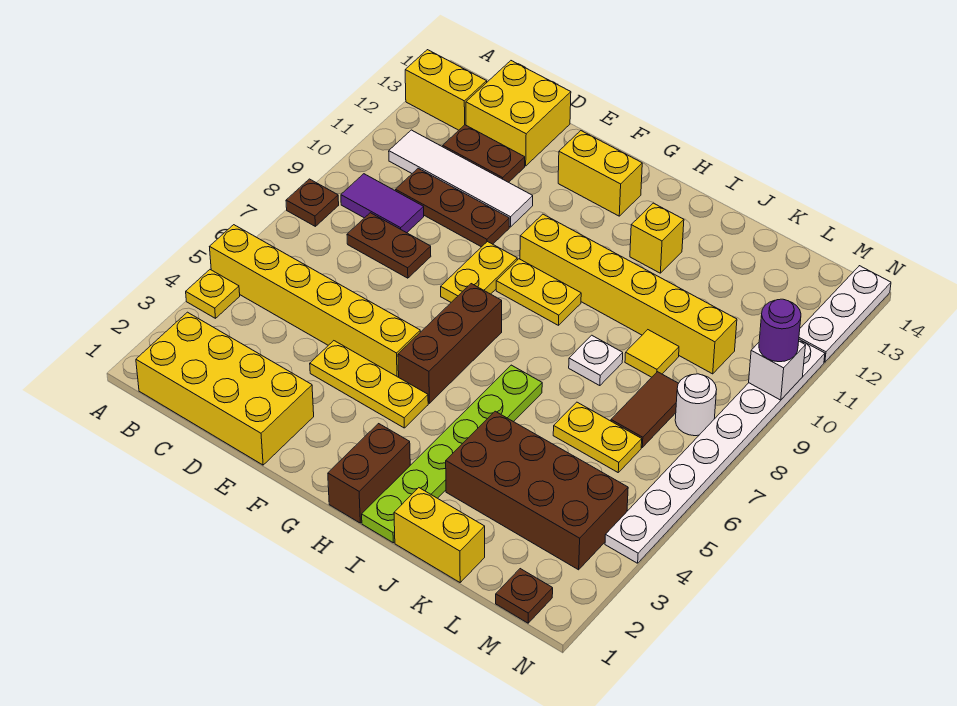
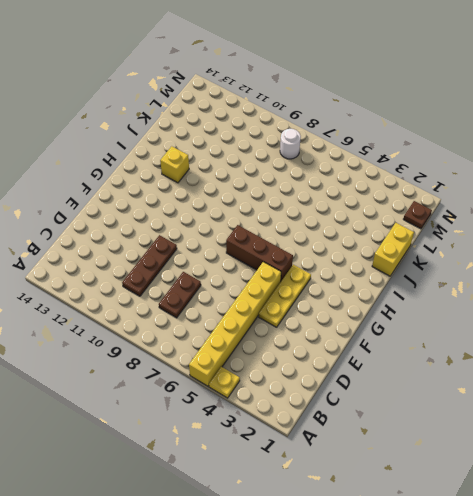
none -> brown plate A8 level 1
none -> yellow brick A13:B13 level 1
none -> yellow brick B1:E2 level 1
none -> purple tile B9:C9 level 1

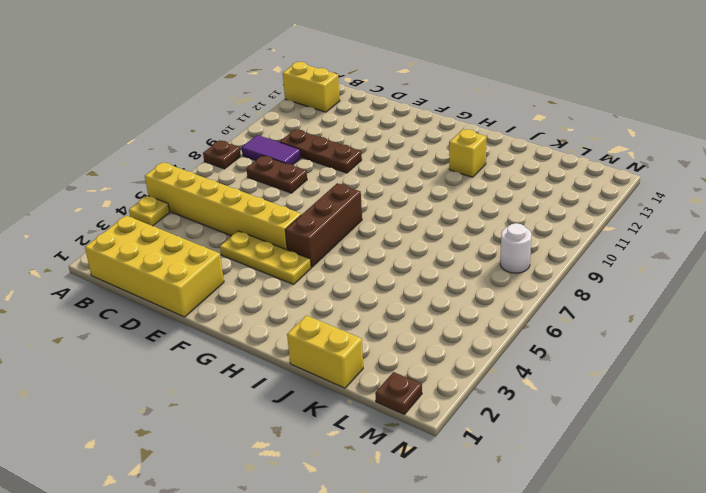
none -> white tile B11:E11 level 1
none -> brown plate C12:D12 level 1
none -> yellow brick C13:D14 level 1
none -> yellow plate F8:F9 level 1

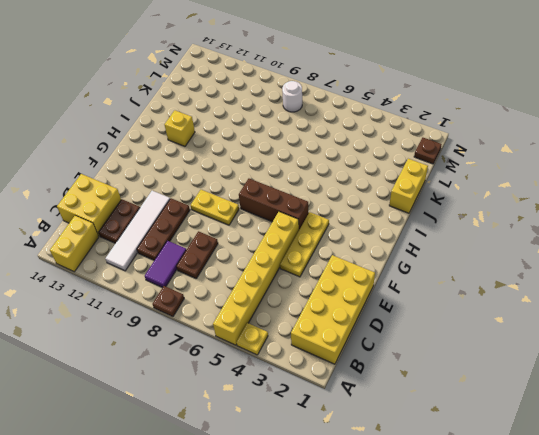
none -> yellow brick F13:G13 level 1
none -> yellow plate G9:H9 level 1
none -> yellow brick G10:L10 level 1
none -> brown brick H1:H2 level 1

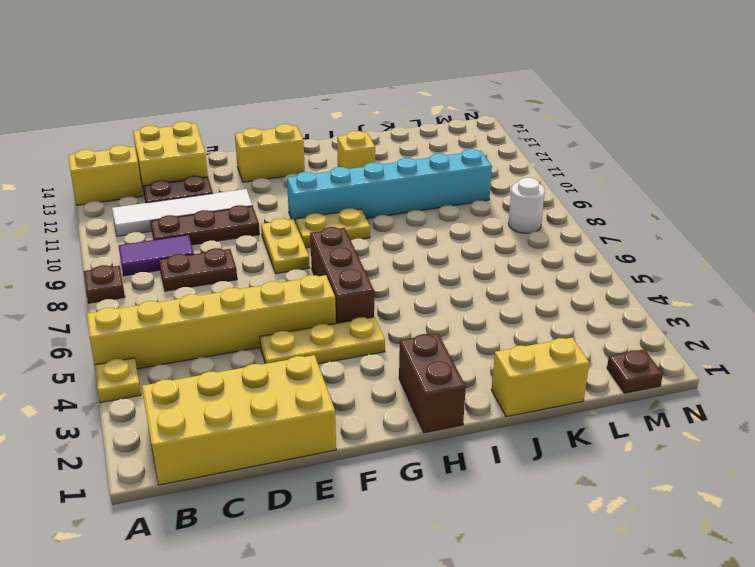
cyan brick G10:L10 level 1 -> yellow brick G10:L10 level 1
none -> lime plate I1:I6 level 1
none -> brown brick J3:M4 level 1
none -> white plate J8 level 1
none -> yellow plate K6:L6 level 1

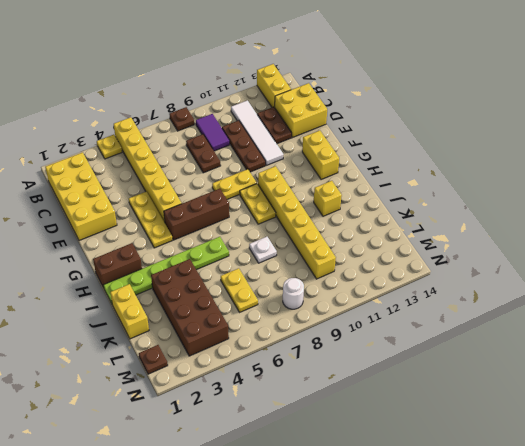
none -> yellow tile K9 level 1
none -> brown tile L7:L8 level 1
none -> white plate N4:N11 level 1
none -> white plate N12:N14 level 1

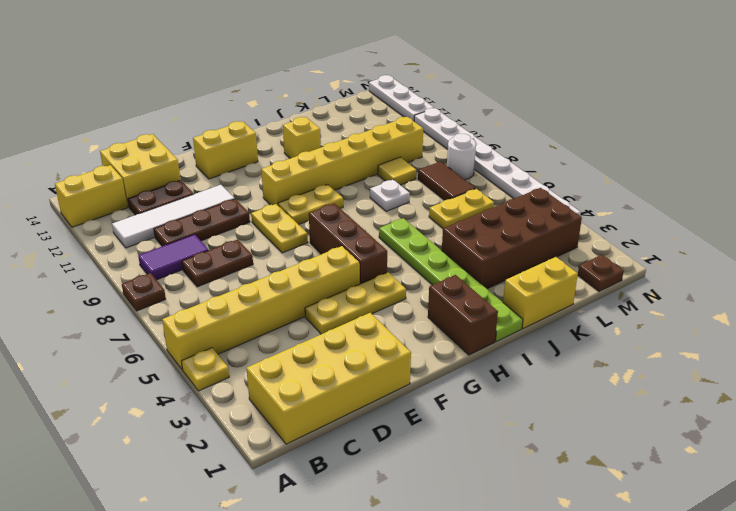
none -> white brick N10 level 2
none -> purple round brick N10 level 3

